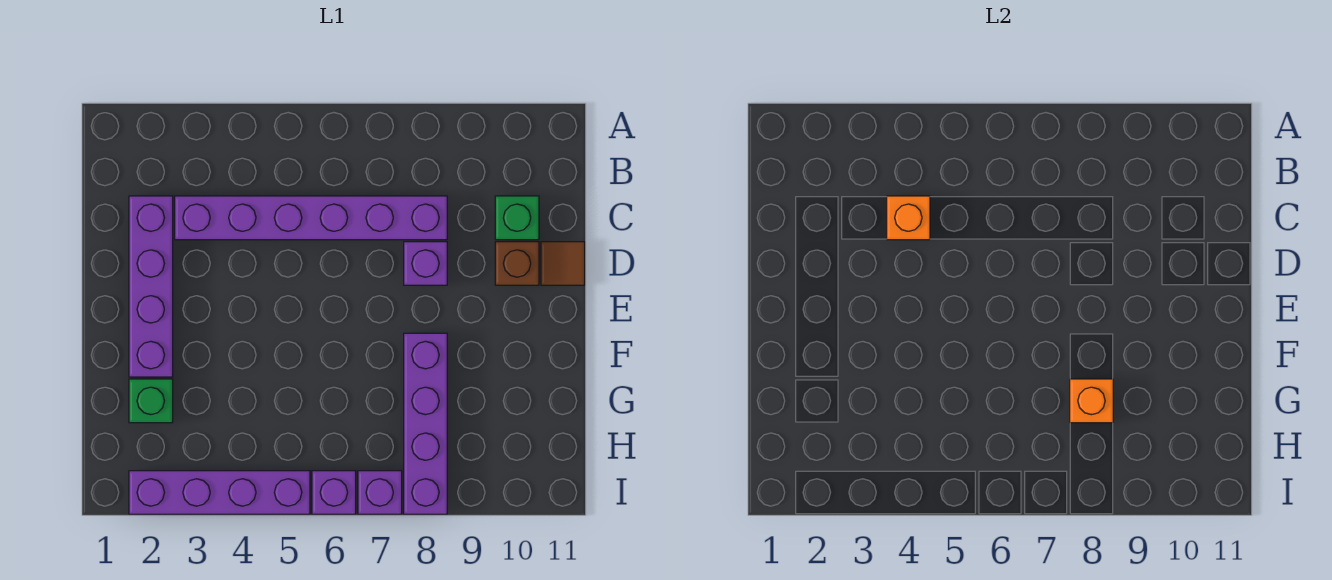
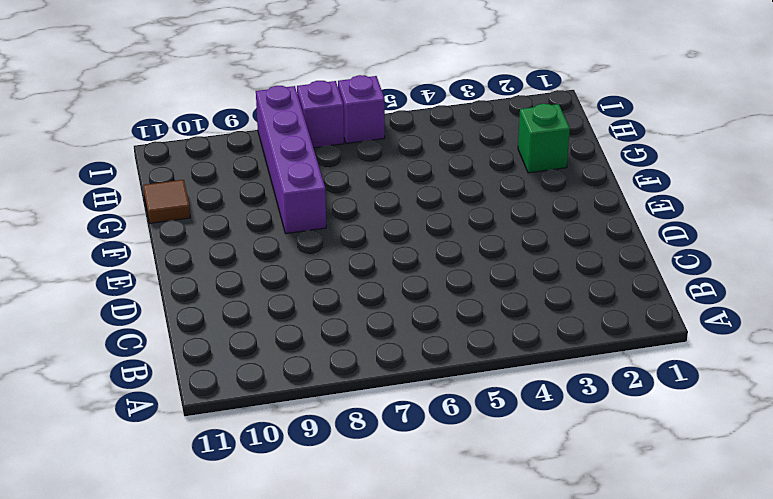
brown tile G11 level 1 -> brown tile D11 level 1
none -> purple brick C2:F2 level 1
none -> purple brick C3:C8 level 1
none -> green brick C10 level 1

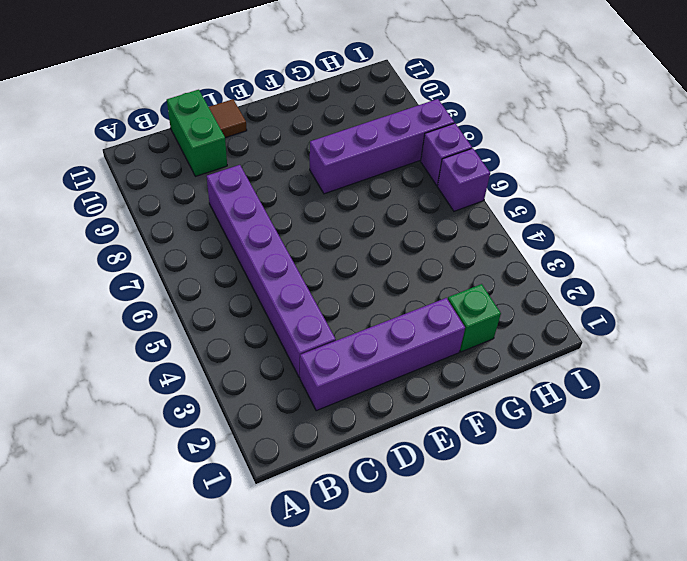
green brick C10:C11 level 1 -> green brick C10 level 1
none -> purple brick D8 level 1
none -> brown brick D10 level 1
none -> purple brick I2:I5 level 1

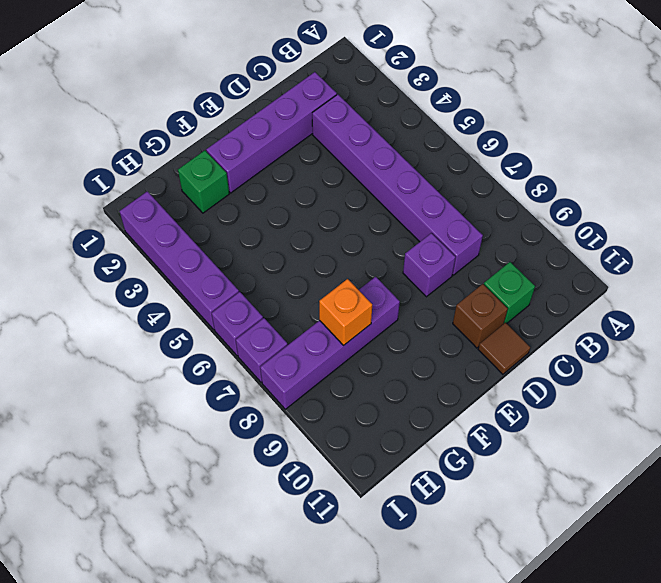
none -> orange brick C4 level 2

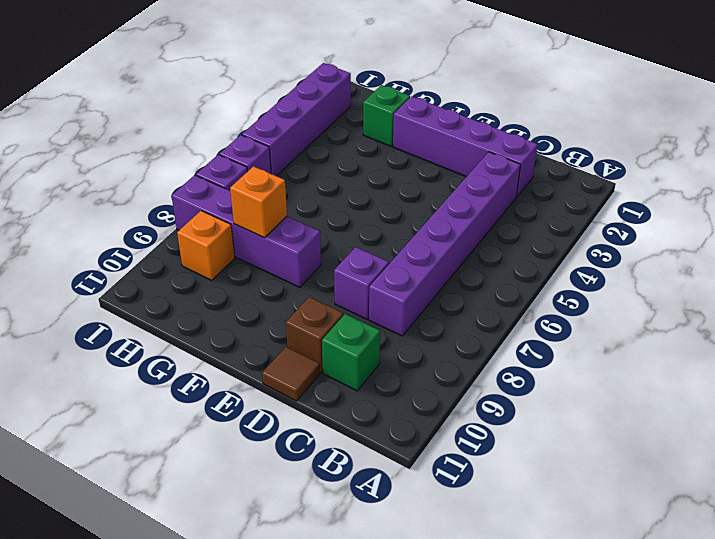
orange brick H9 level 1 -> orange brick C4 level 2

